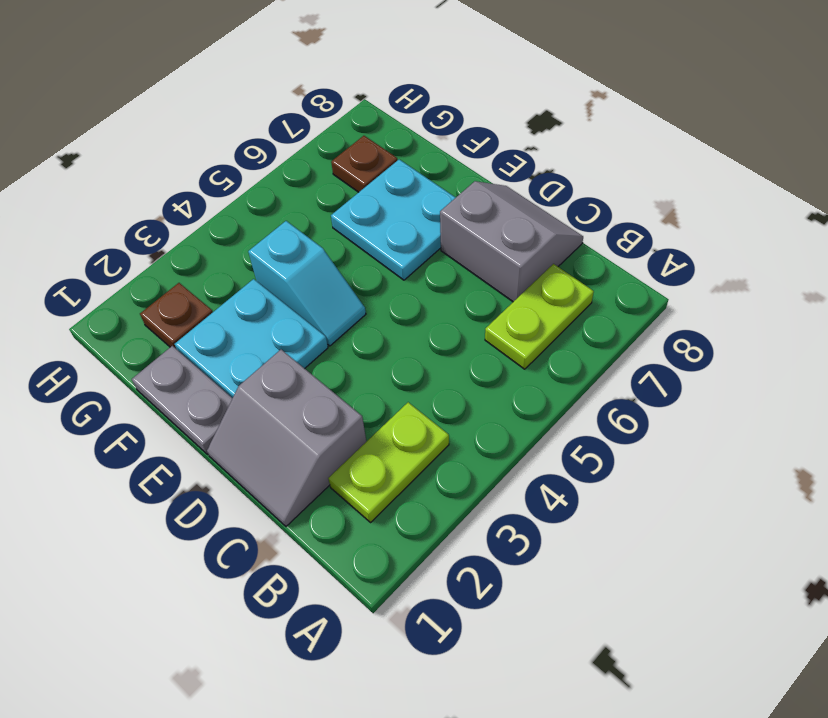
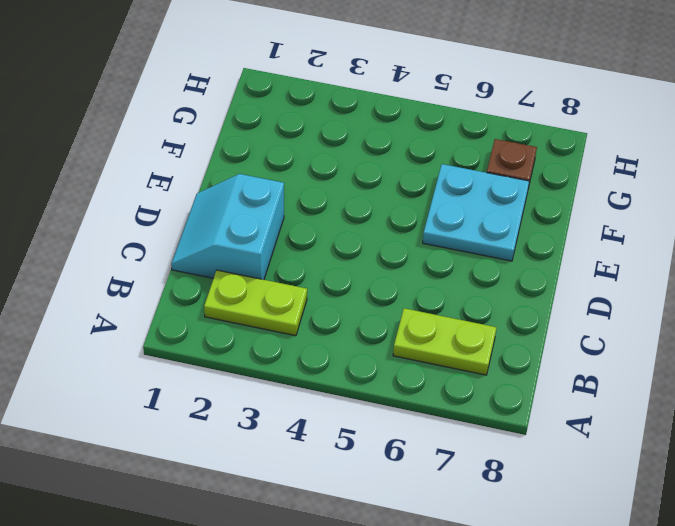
cyan slope C1:D2 level 1 top 2 -> grey slope C1:D2 level 1 top 2
none -> grey slope C7:D8 level 1 top 7
none -> grey plate E1:F1 level 1

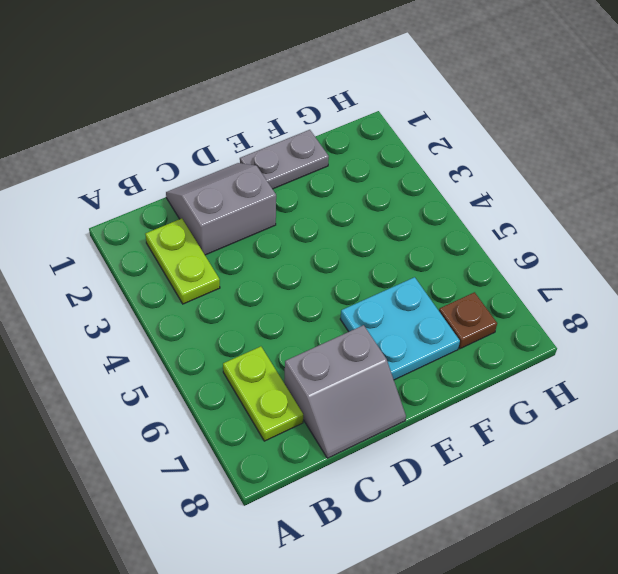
none -> cyan plate E2:F3 level 1
none -> cyan slope E4:F4 level 1 top F

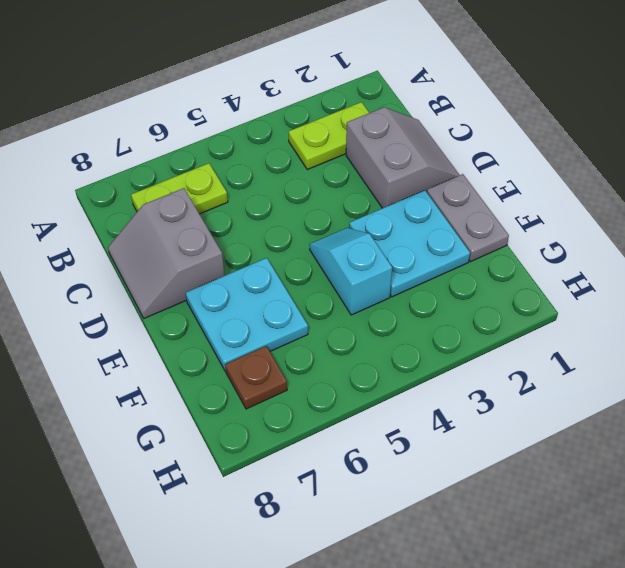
none -> brown plate G2 level 1

